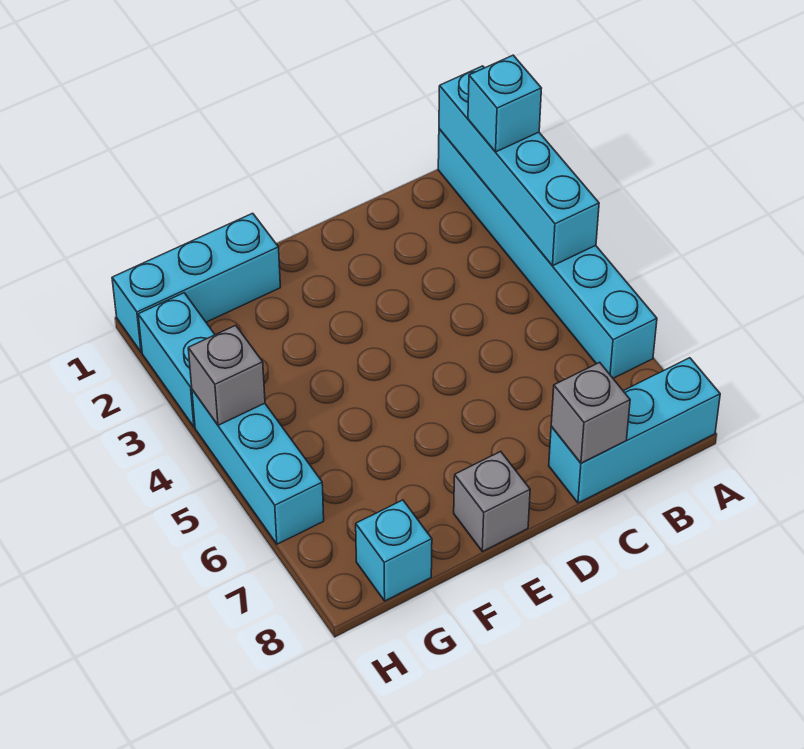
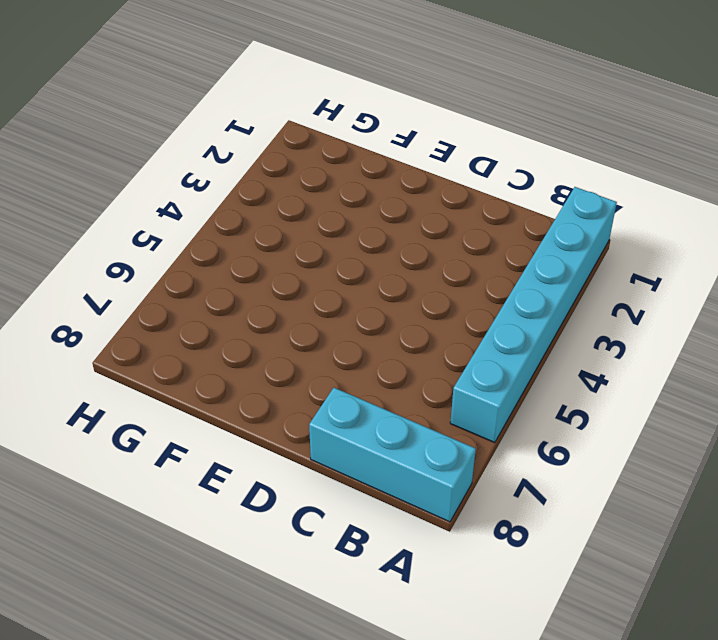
none -> grey brick E8 level 1
none -> cyan brick F1:H1 level 1

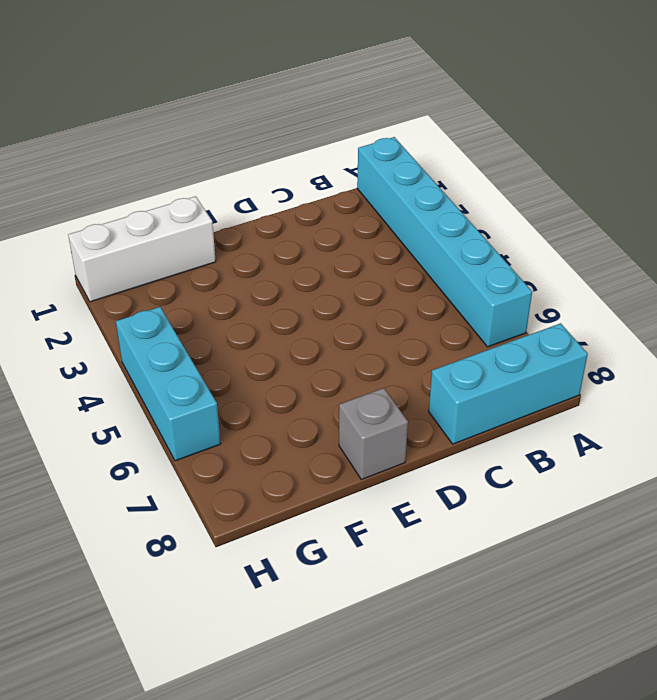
white brick F1:H1 level 1 -> cyan brick F1:H1 level 1
none -> cyan brick G8 level 1
none -> cyan brick H2:H3 level 1

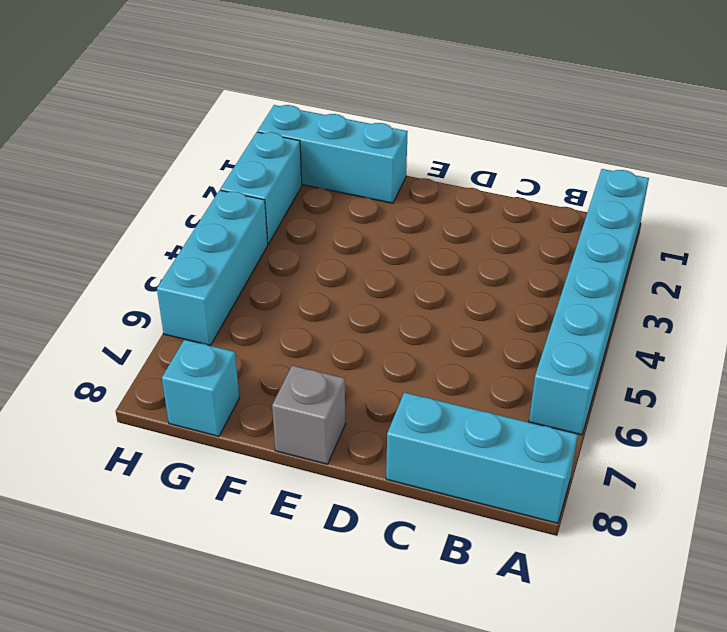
none -> cyan brick A1:A4 level 2
none -> grey brick C8 level 2

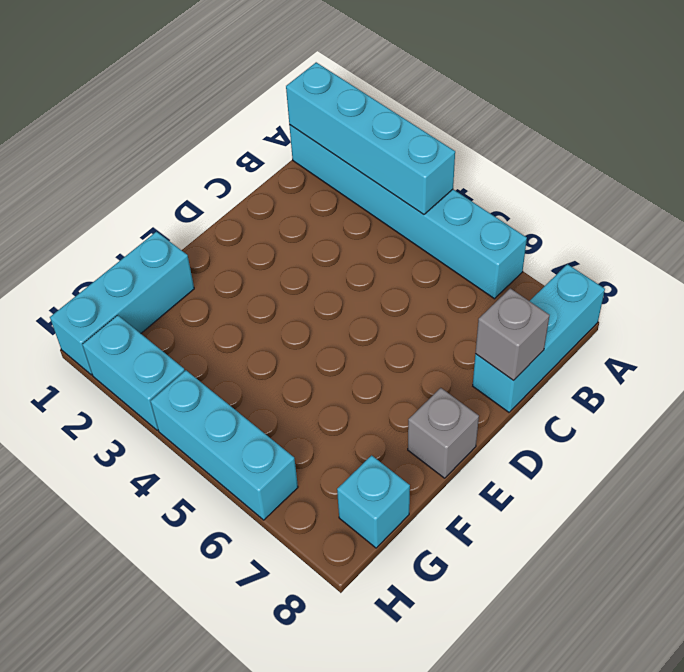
none -> grey brick H4 level 2
none -> cyan brick A2 level 3

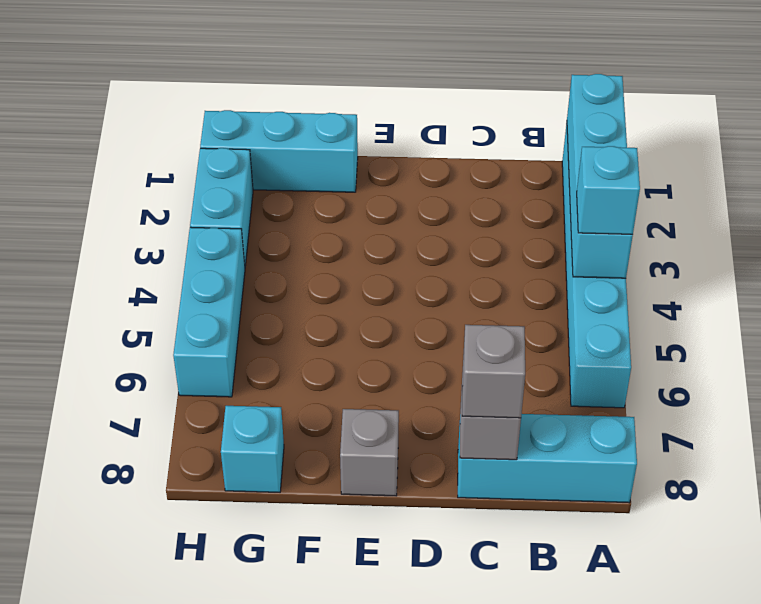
cyan brick A4 level 3 -> cyan brick A2 level 3
grey brick C8 level 3 -> grey brick H4 level 2

